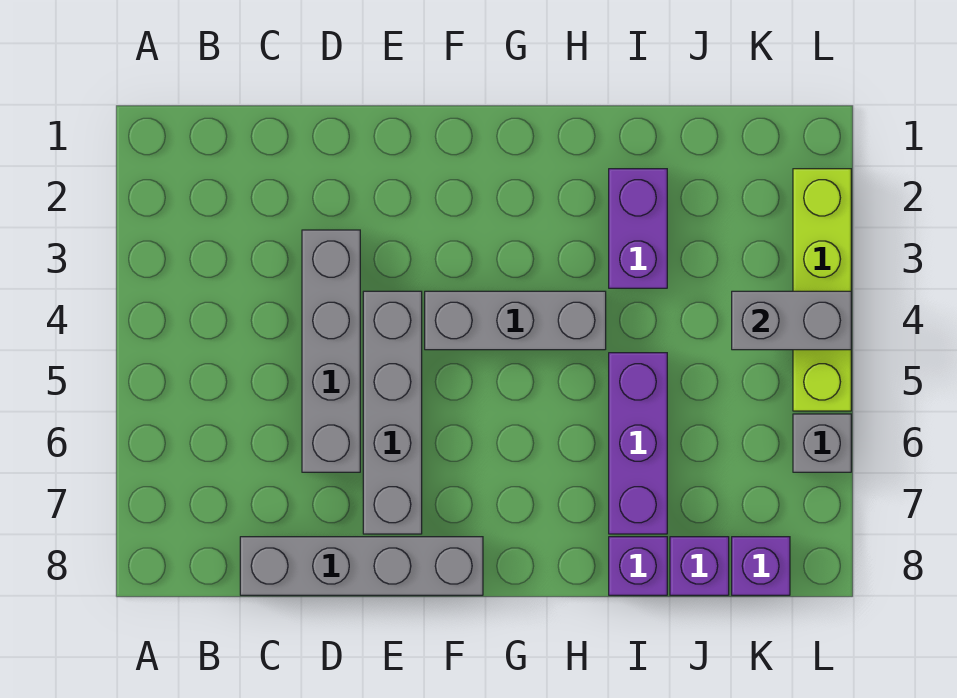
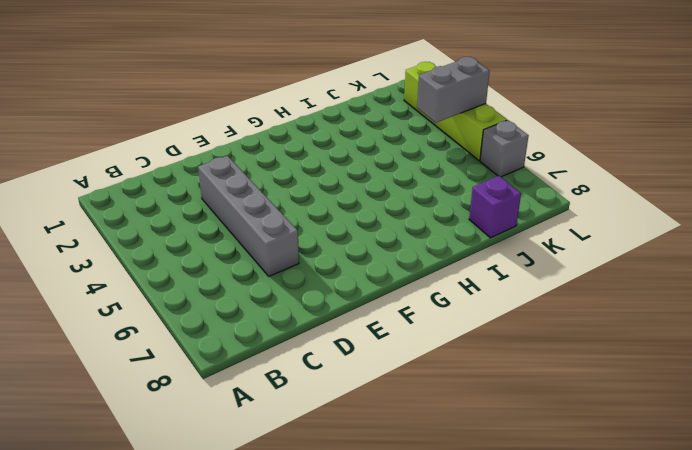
none -> grey brick C8:F8 level 1
none -> grey brick E4:E7 level 1
none -> grey brick F4:H4 level 1

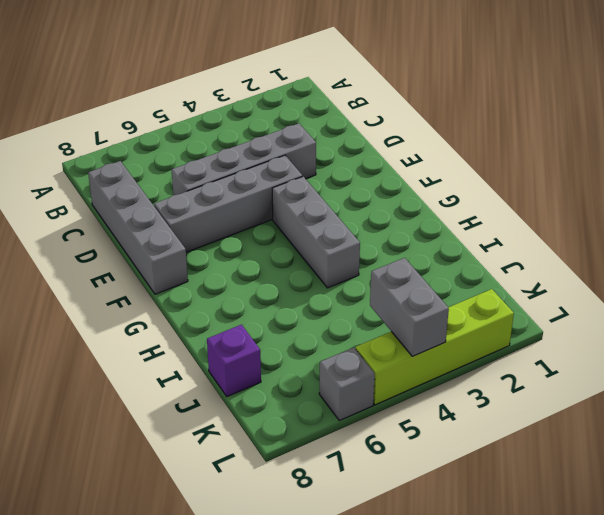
none -> purple brick I2:I3 level 1
none -> purple brick I5:I7 level 1
none -> purple brick I8 level 1

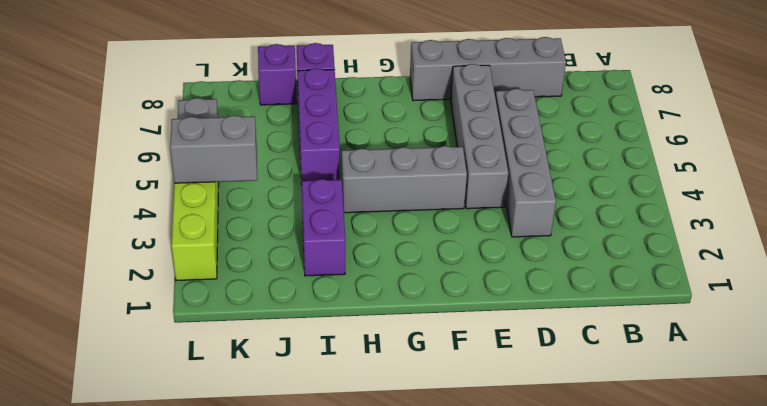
none -> purple brick K8 level 1

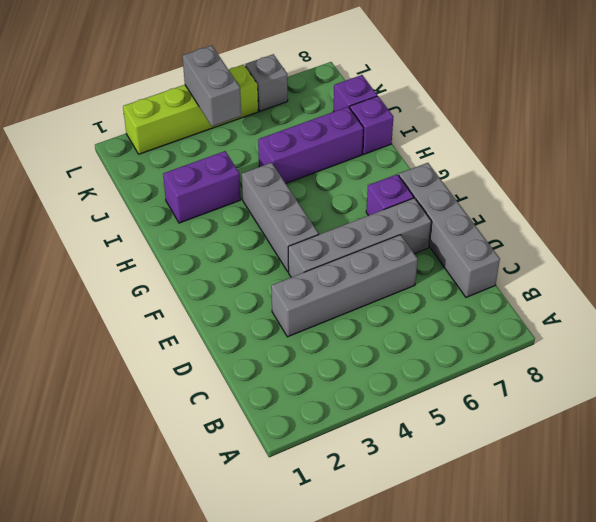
purple brick F7 level 1 -> purple brick K8 level 1

